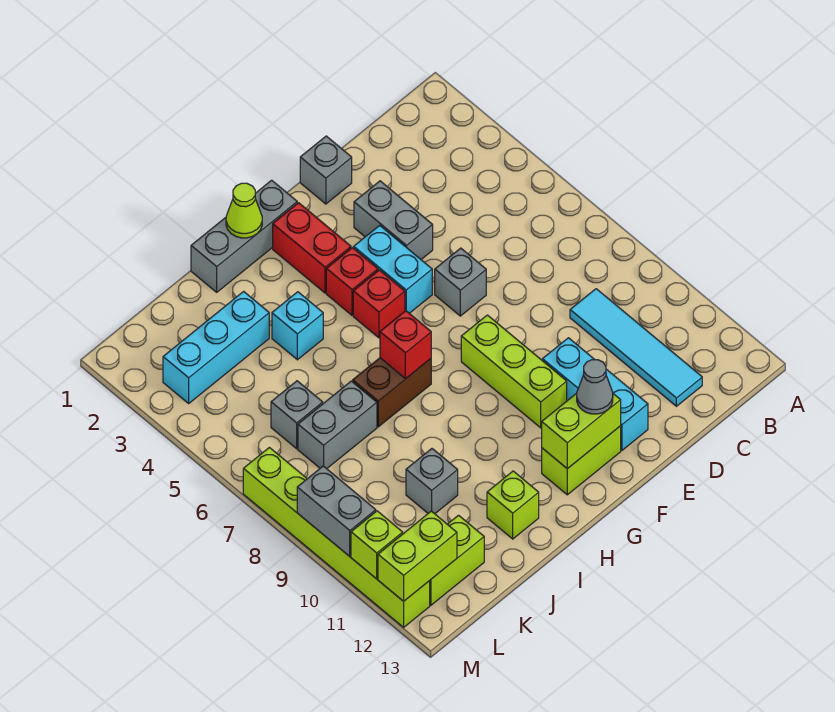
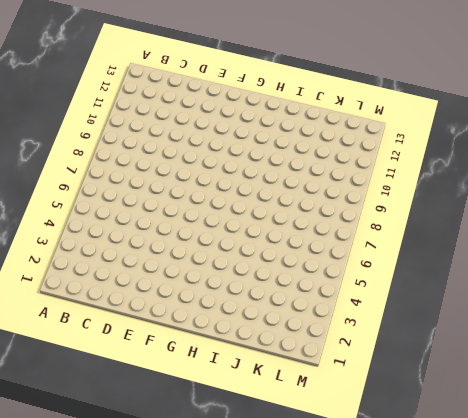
none -> cyan tile C9:C12 level 1
none -> grey brick E1 level 1
none -> grey brick E3:E4 level 1

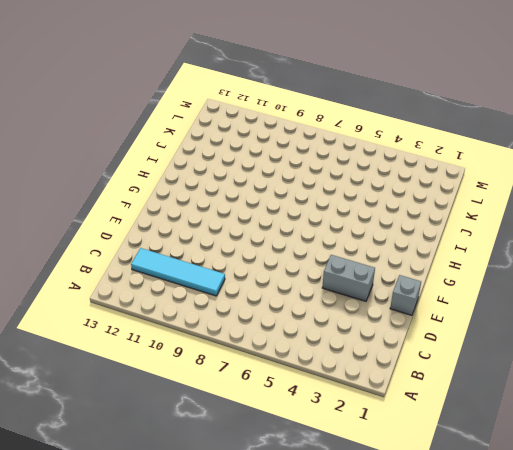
none -> grey brick E6 level 1
none -> cyan brick E10:E12 level 1
none -> cyan brick F4:F5 level 1

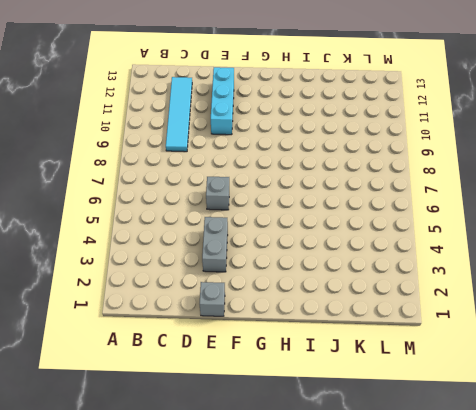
none -> cyan brick F4:F5 level 1
none -> lime brick F8:F10 level 1
none -> lime brick F12:G12 level 1

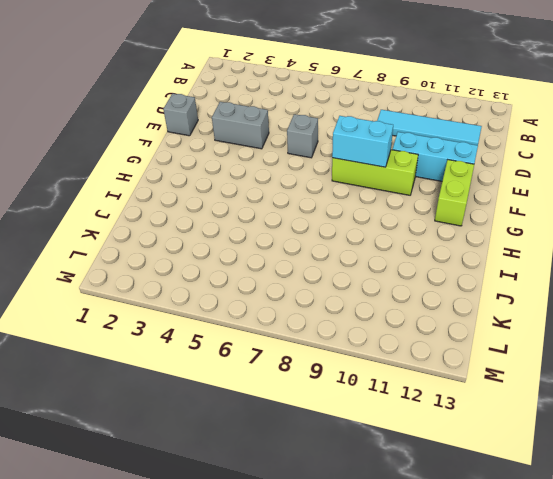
cyan brick F8:F9 level 2 -> cyan brick F4:F5 level 1
none -> grey brick G1:I1 level 1
none -> red brick G2:G3 level 1
none -> red brick G4 level 1

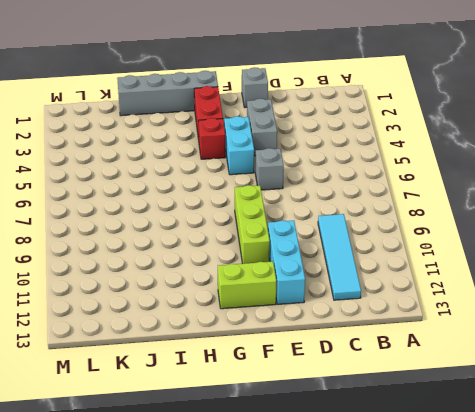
grey brick G1:J1 level 1 -> grey brick G1:I1 level 1
none -> red brick G5 level 1
none -> brown brick H7:I7 level 1
none -> cyan brick I4 level 1

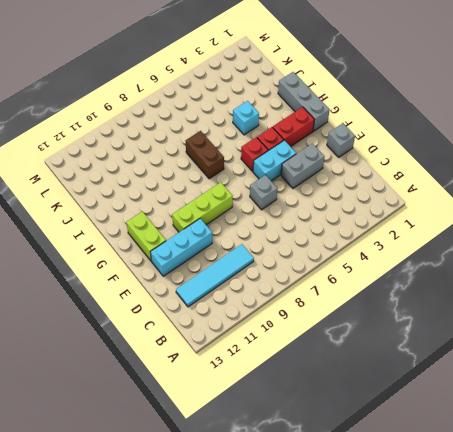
none -> lime brick I12 level 1
none -> cyan brick J3:L3 level 1
none -> grey brick J7:K7 level 1

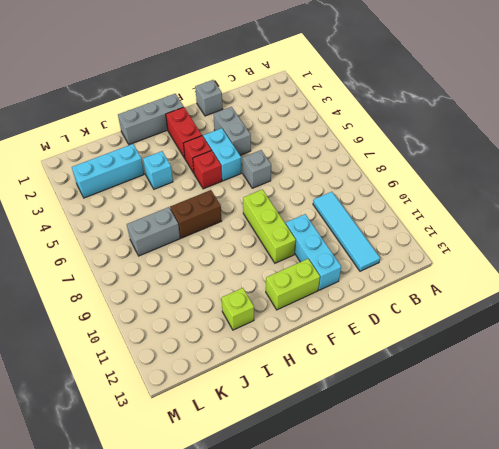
none -> grey brick J10 level 1
none -> grey brick K6 level 1
none -> lime brick K12:L12 level 1

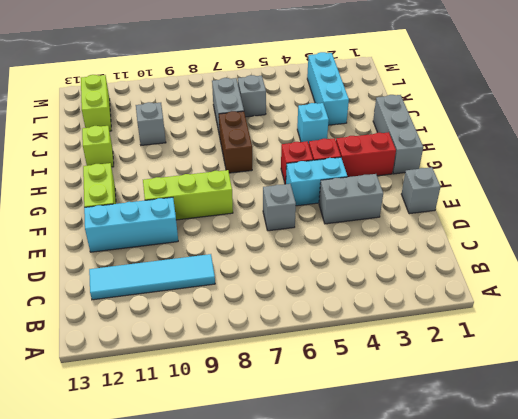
none -> lime brick M7:M12 level 1
none -> lime brick F12:G12 level 2
none -> lime cone H1 level 2

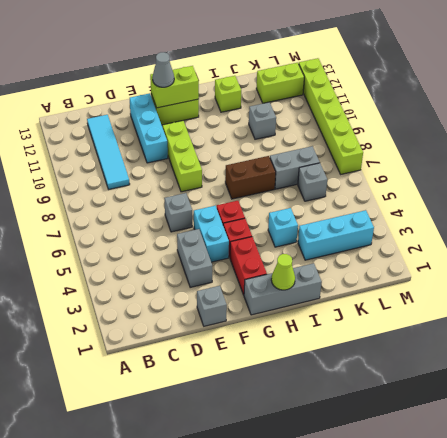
none -> red brick H7 level 2
none -> lime brick L12:M12 level 2
none -> grey brick M9:M10 level 2

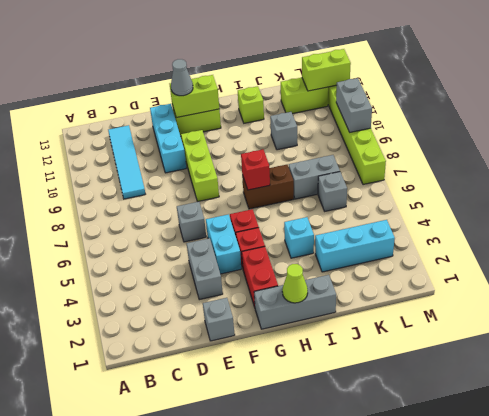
none -> lime brick M11 level 2

